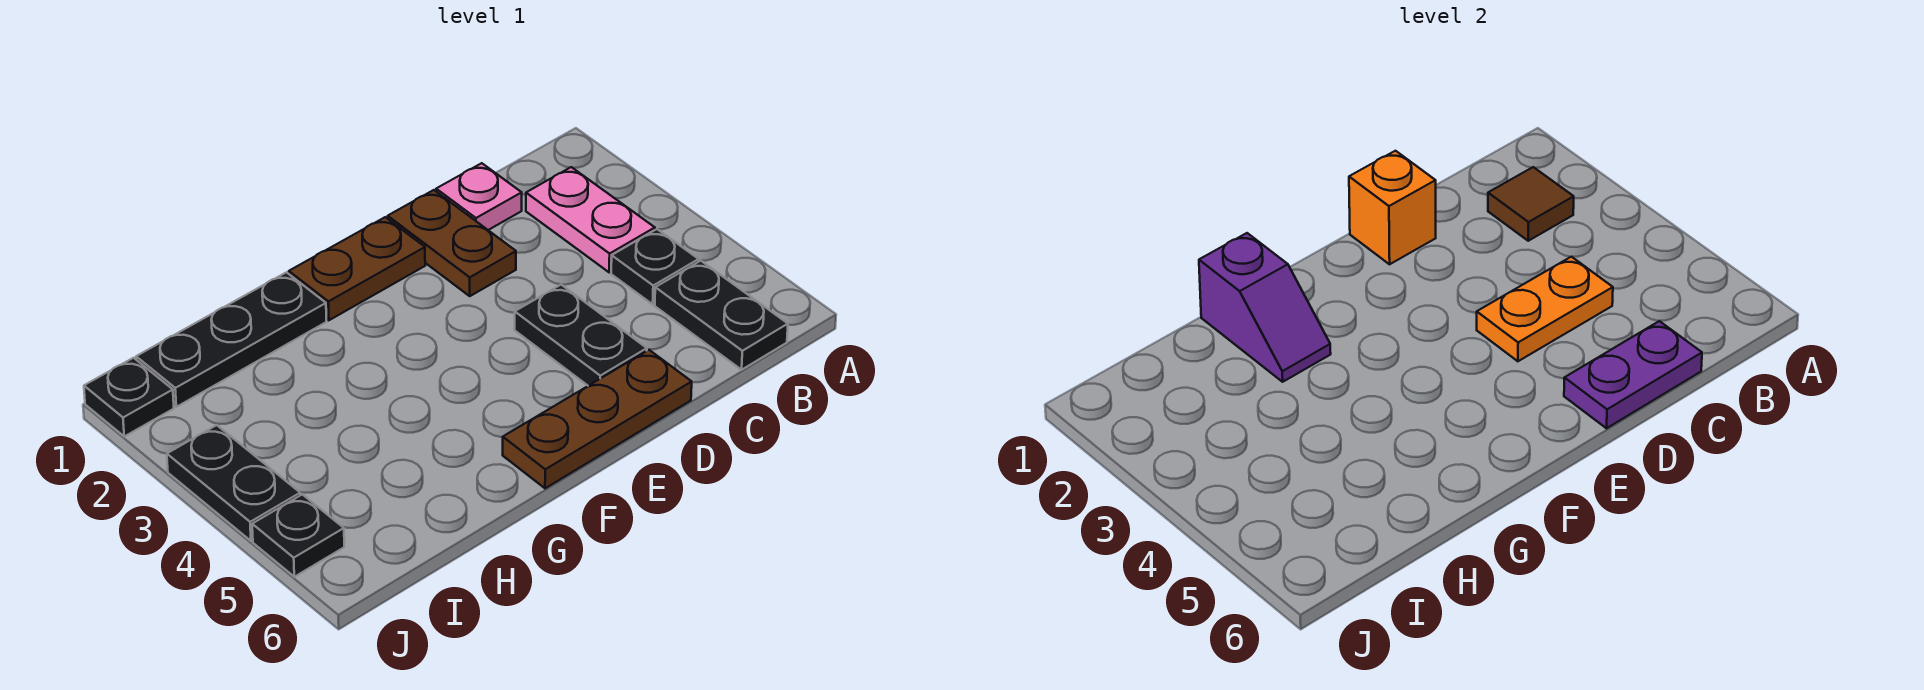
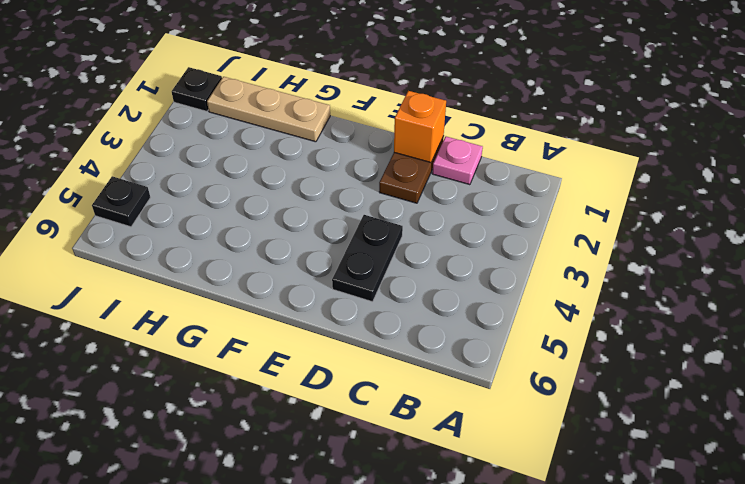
tan plate G1:I1 level 1 -> black plate G1:I1 level 1
none -> pink plate B2:B3 level 1
none -> black plate B4 level 1
none -> black plate B5:B6 level 1

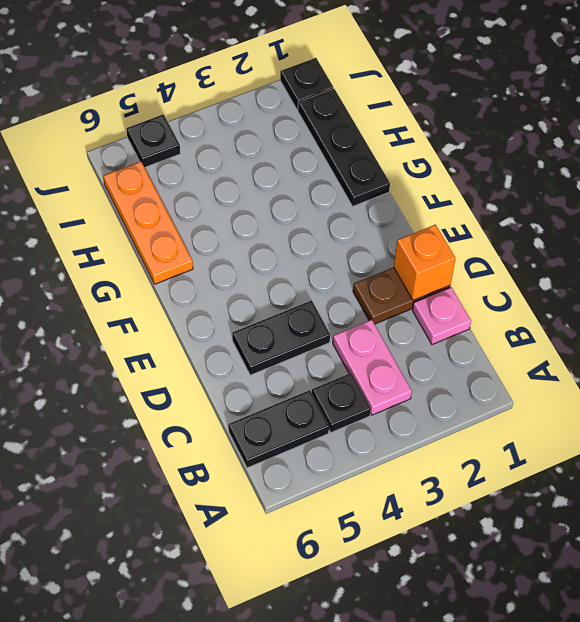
pink plate B3:C3 level 1 -> pink plate B2:B3 level 1
orange plate G6:I6 level 1 -> none
none -> brown plate D6:F6 level 1
none -> brown plate E1:F1 level 1
none -> black plate J3:J4 level 1

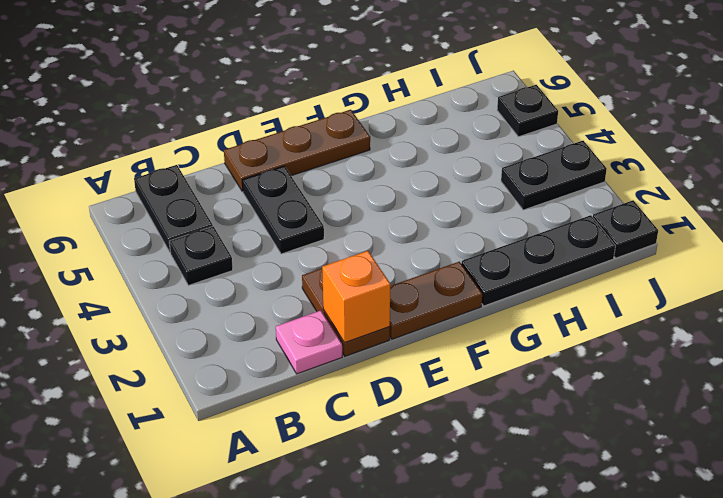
black plate I3:J3 level 1 -> black plate J3:J4 level 1
none -> pink plate B2:B3 level 1
none -> brown tile B2 level 2
none -> orange plate C4:D4 level 2

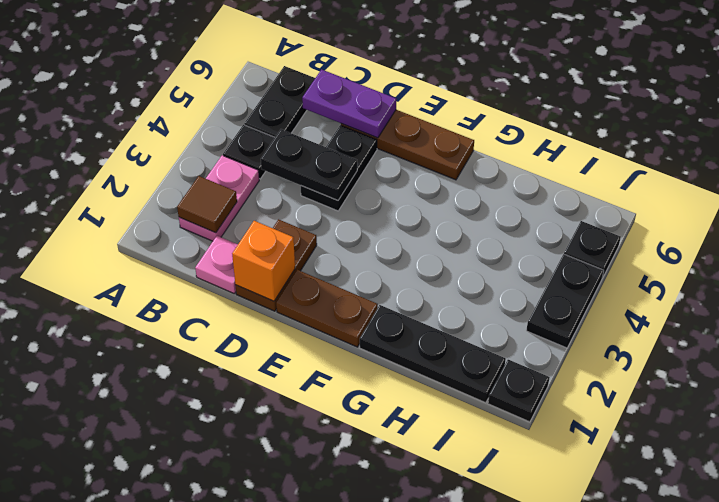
black plate C4:D4 level 2 -> orange plate C4:D4 level 2
none -> purple slope G1:G2 level 2 top 1

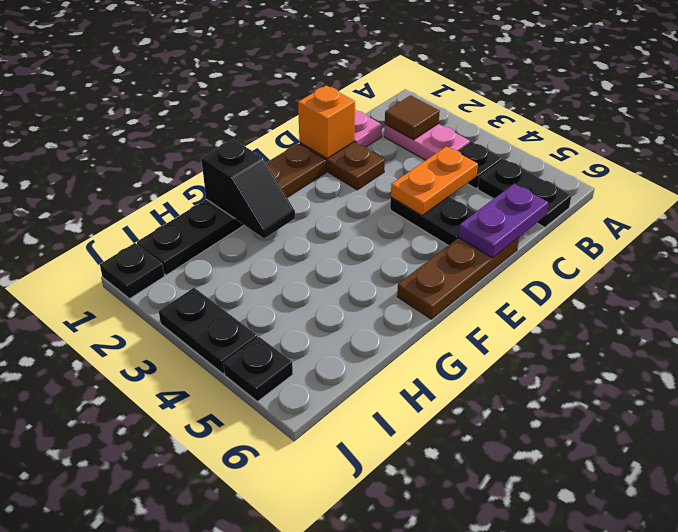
black slope G1:G2 level 2 top 1 -> purple slope G1:G2 level 2 top 1

